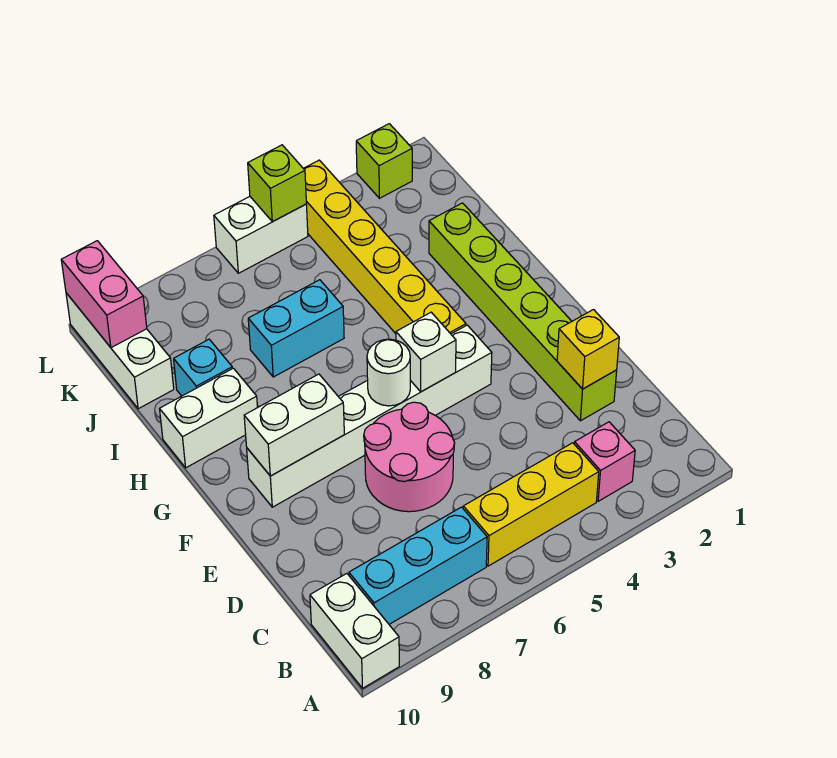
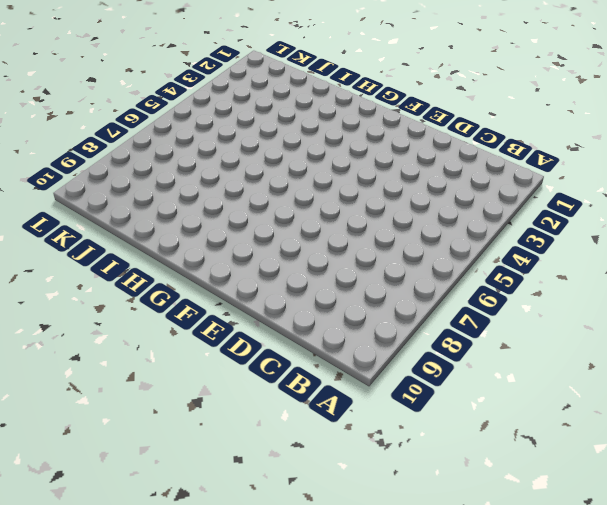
none -> white brick A10:B10 level 1
none -> pink brick B3 level 1
none -> yellow brick B4:B6 level 1

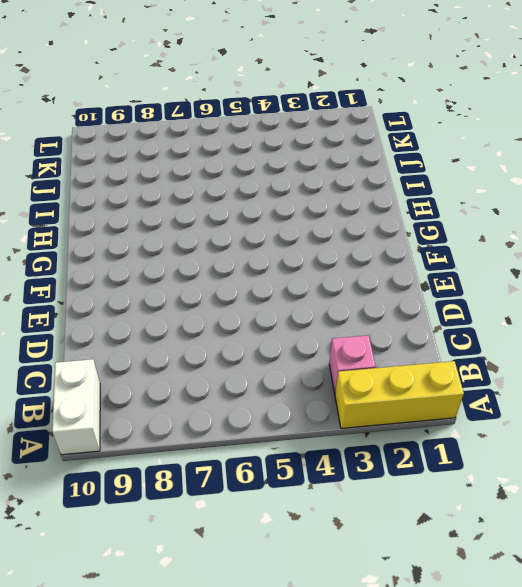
yellow brick A1:A3 level 1 -> yellow brick B4:B6 level 1
none -> cyan brick B7:B9 level 1
none -> lime brick D2:I2 level 1
none -> pink round brick D6:E7 level 1

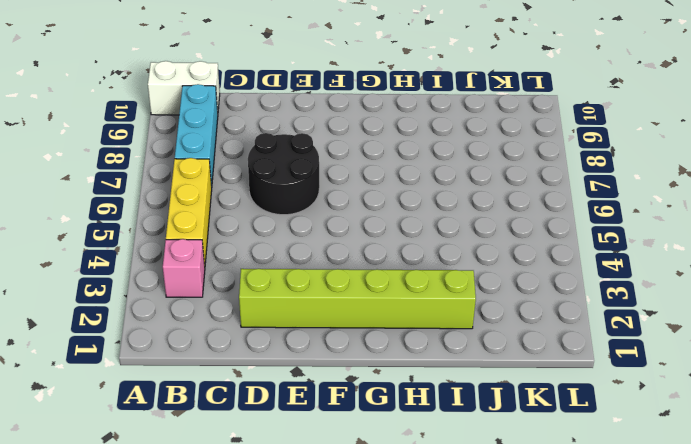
black round brick D6:E7 level 1 -> pink round brick D6:E7 level 1
none -> white brick F4:F9 level 1
none -> yellow brick G4:L4 level 1
none -> white brick H9:H10 level 1

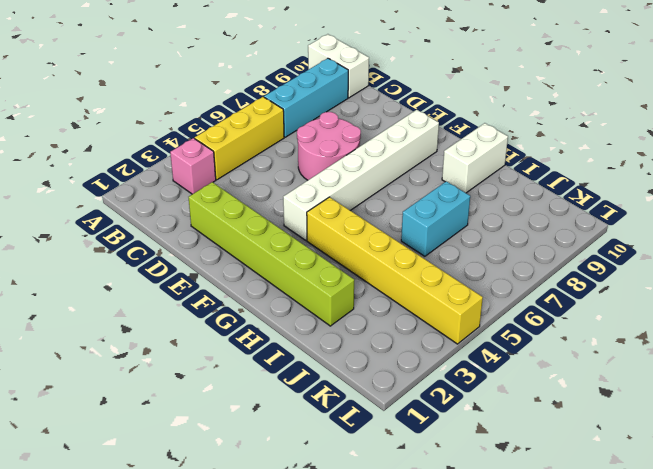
none -> cyan brick I9 level 1
none -> white brick J10:L10 level 1
none -> lime brick L2 level 1

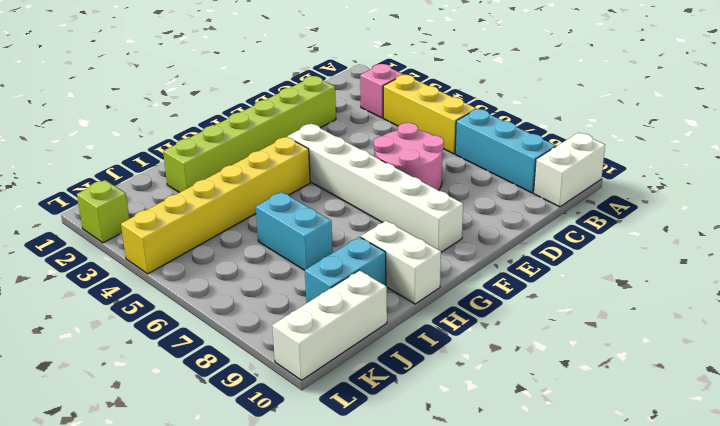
cyan brick I9:J9 level 1 -> cyan brick I9 level 1
none -> white brick L5:L6 level 1
none -> yellow brick D2 level 2
none -> white brick F5 level 2

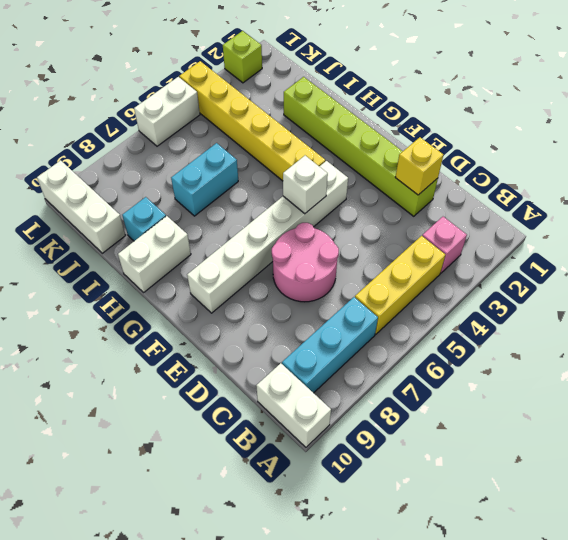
none -> white round brick F6 level 2
none -> white brick F8:F9 level 2
none -> pink brick K10:L10 level 2

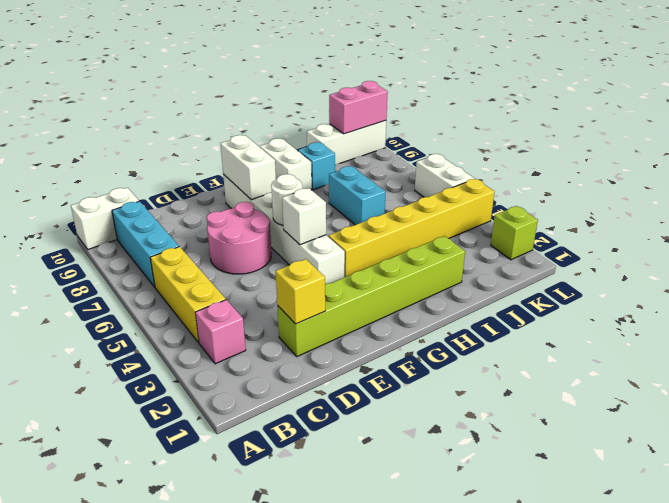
none -> lime brick L5 level 2

